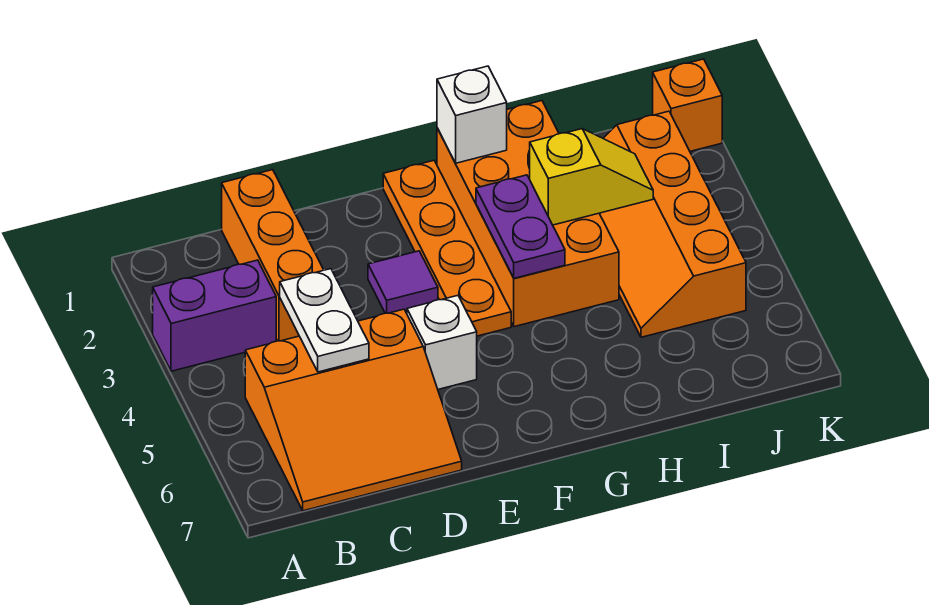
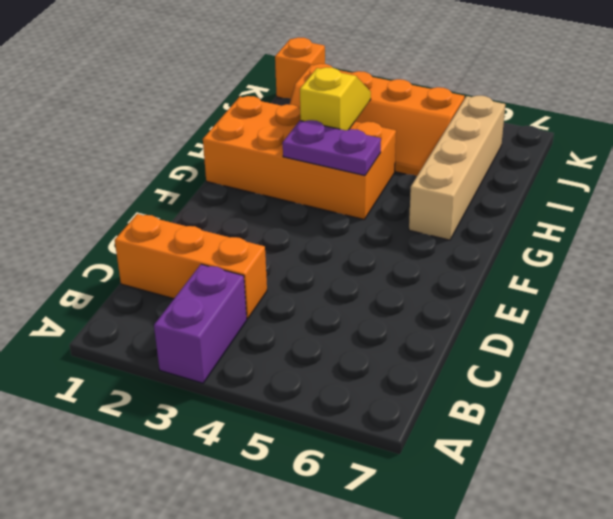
tan brick G6:J6 level 1 -> none
none -> orange slope B5:D7 level 1 top 5
none -> purple tile E3 level 1
none -> white brick E5 level 1

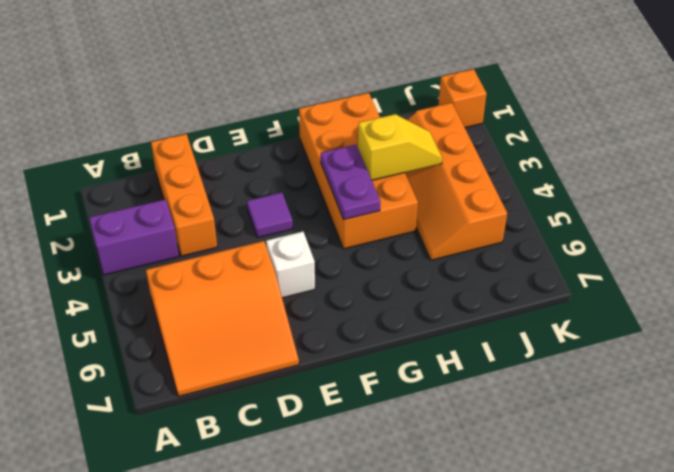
none -> orange plate F1:F4 level 1
none -> white plate C4:C5 level 2
none -> white brick G1 level 2

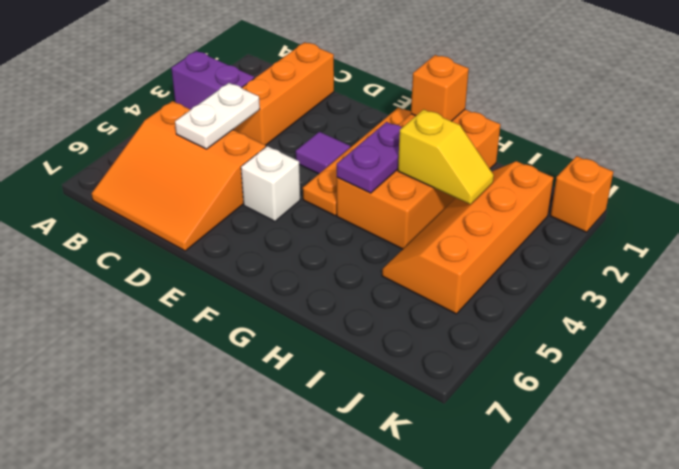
orange brick G1 level 2 -> white brick G1 level 2

